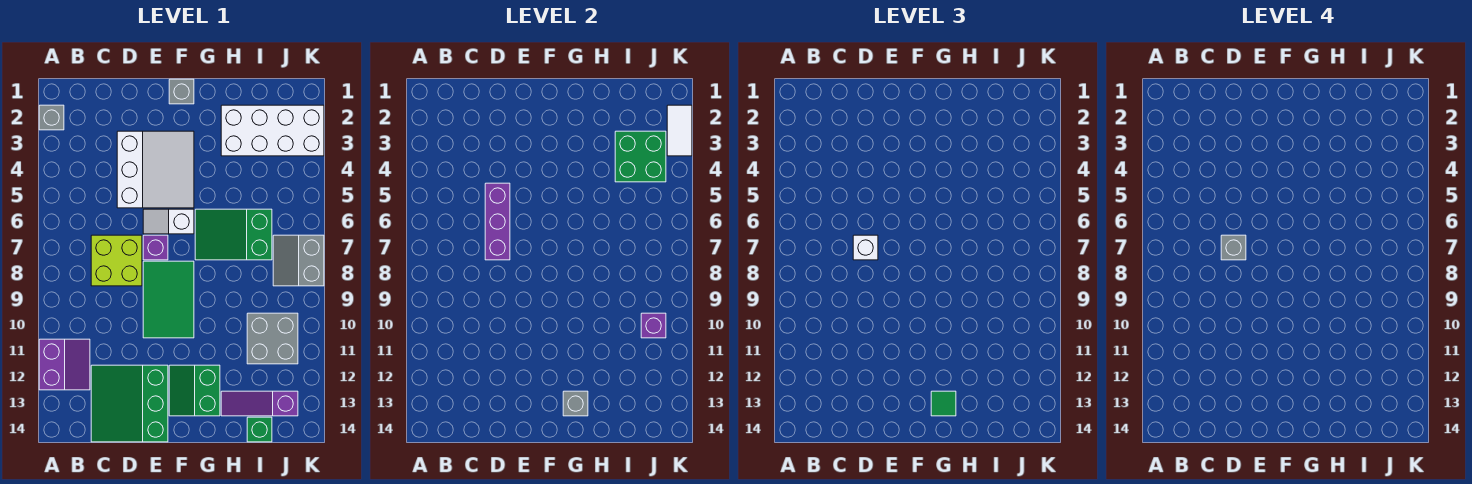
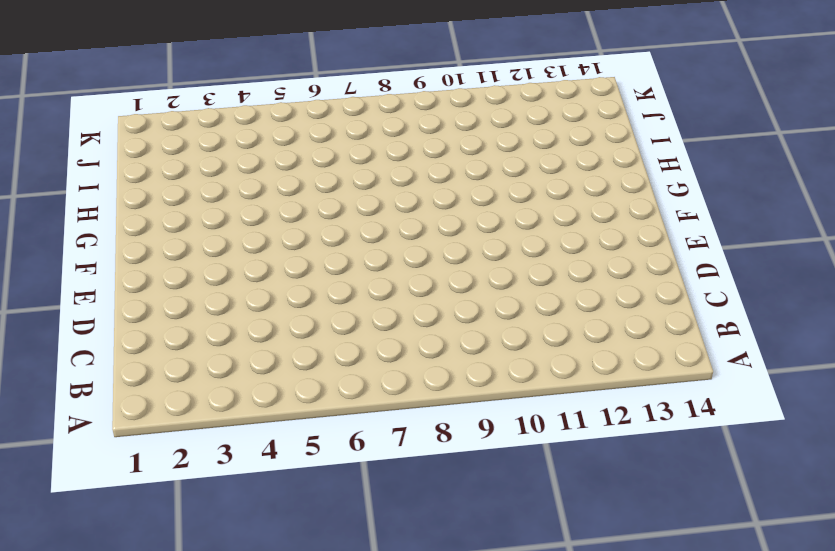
none -> grey brick A2 level 1
none -> purple slope A11:B12 level 1 top A
none -> lime brick C7:D8 level 1

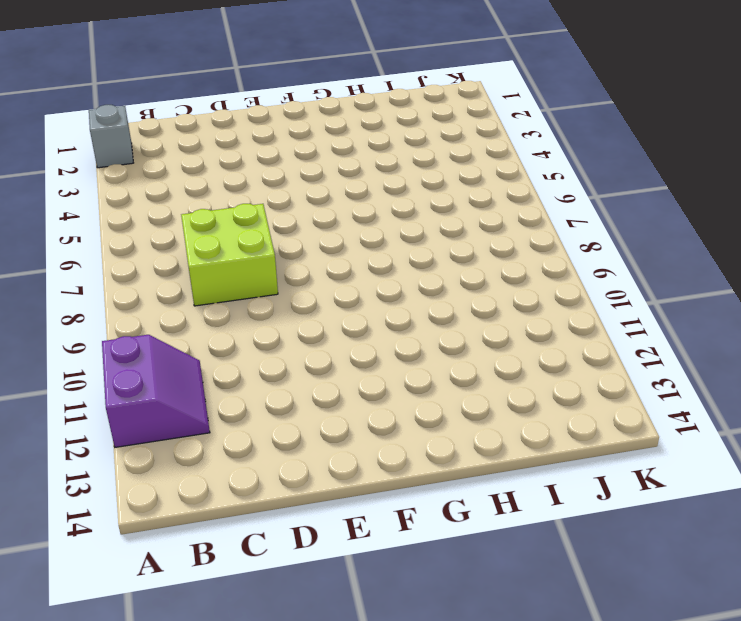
none -> green slope C12:E14 level 1 top E
none -> white slope D3:F5 level 1 top D
none -> white slope E6:F6 level 1 top F

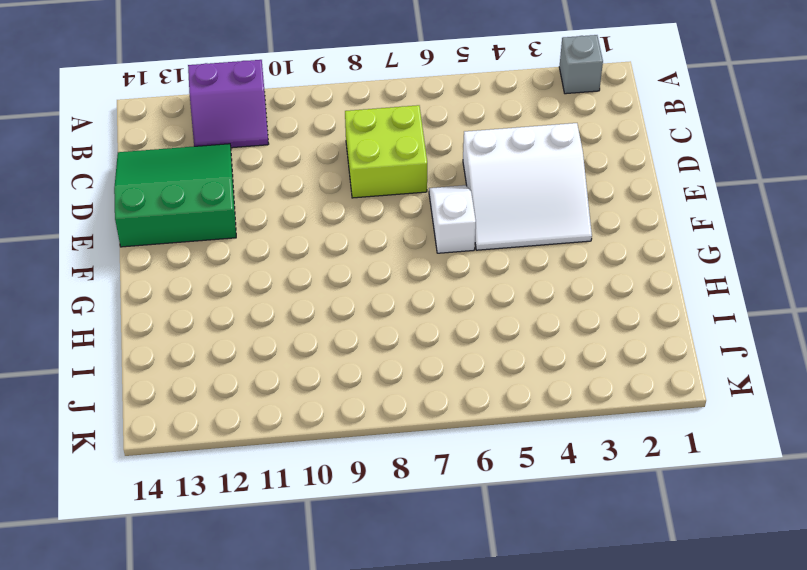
none -> purple brick E7 level 1
none -> green tile E8:F10 level 1
none -> grey brick F1 level 1

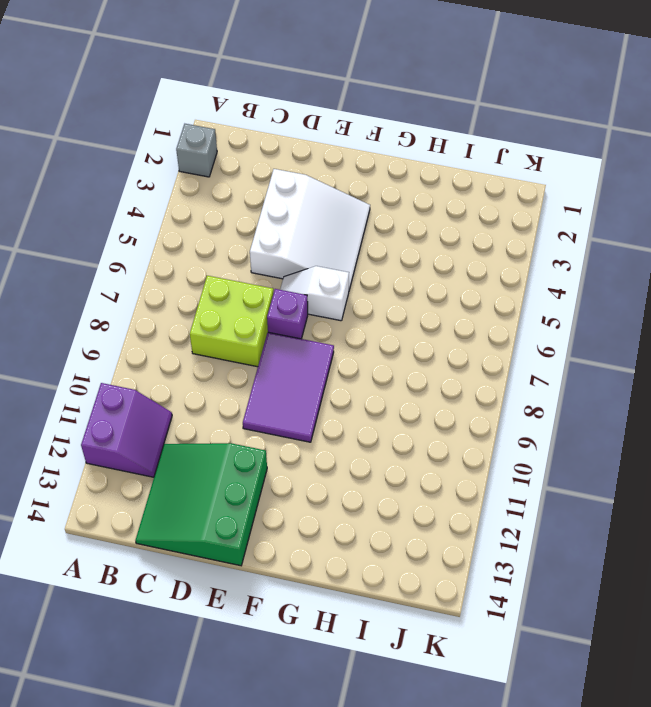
purple tile E8:F10 level 1 -> green tile E8:F10 level 1
none -> grey brick F1 level 1
none -> green slope F12:G13 level 1 top G
none -> green slope G6:I7 level 1 top I

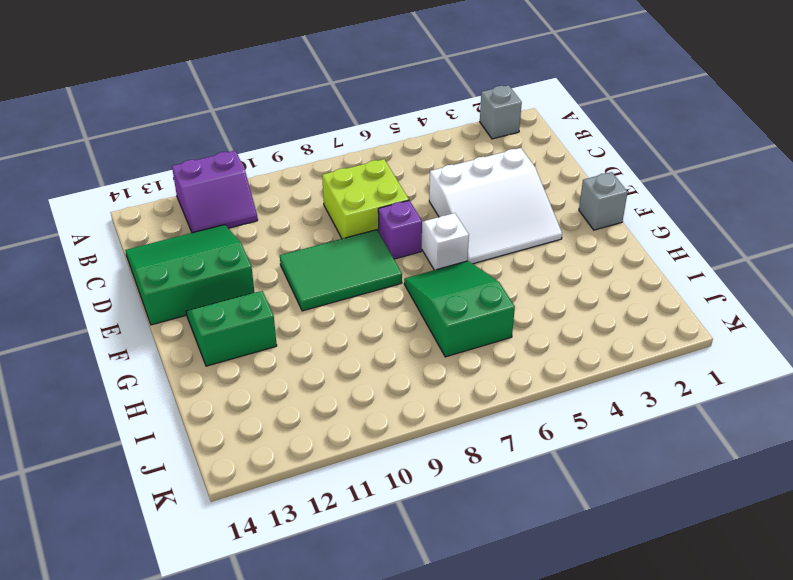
none -> white brick H2:K3 level 1
none -> purple slope H13:J13 level 1 top J
none -> grey brick I10:J11 level 1

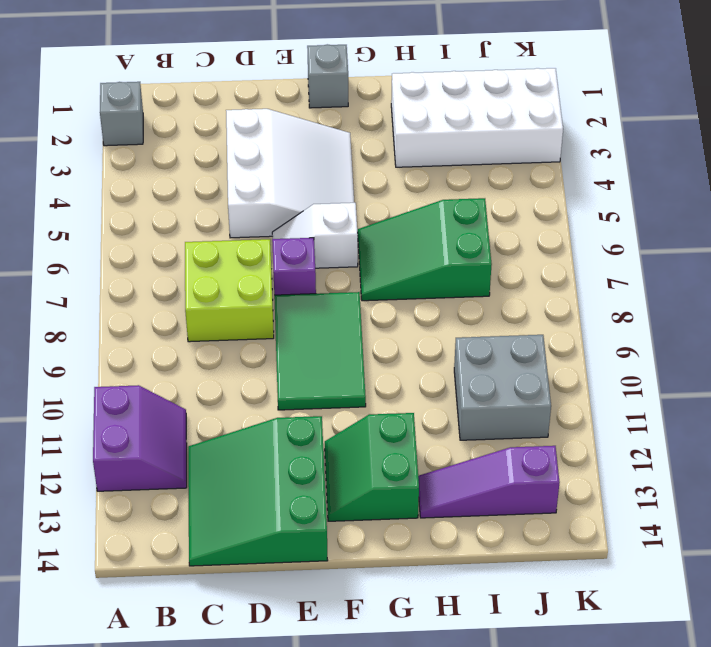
none -> green brick I14 level 1
none -> grey slope J7:K8 level 1 top K
none -> purple brick D5:D7 level 2

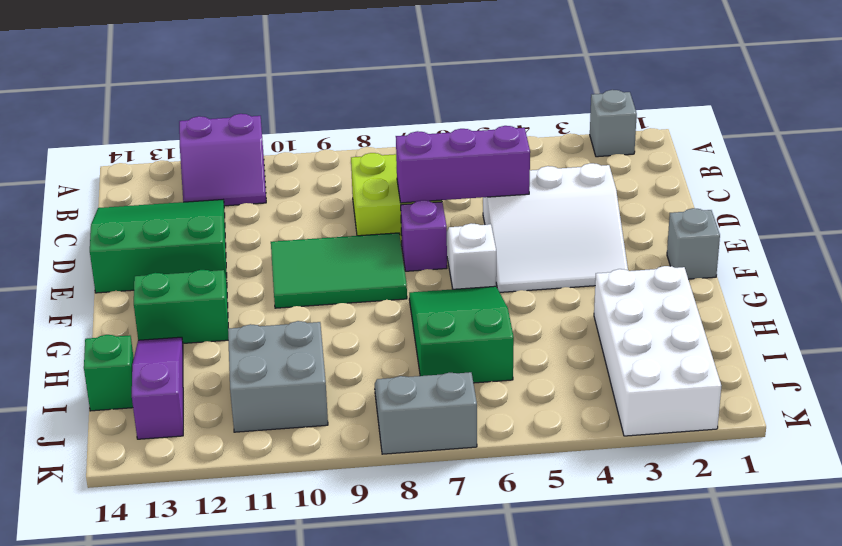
none -> grey brick G13 level 2
none -> green brick I3:J4 level 2
none -> purple brick J10 level 2

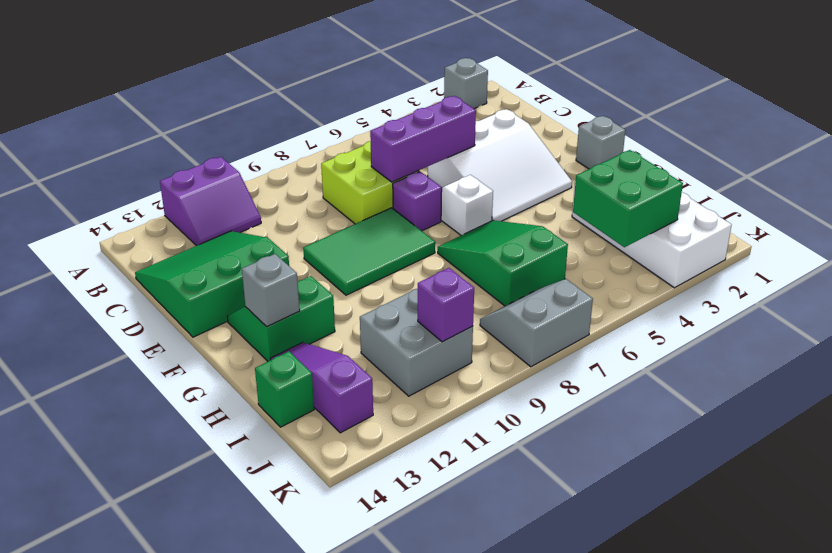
none -> white tile K2:K3 level 2
none -> white brick D7 level 3
none -> green tile G13 level 3

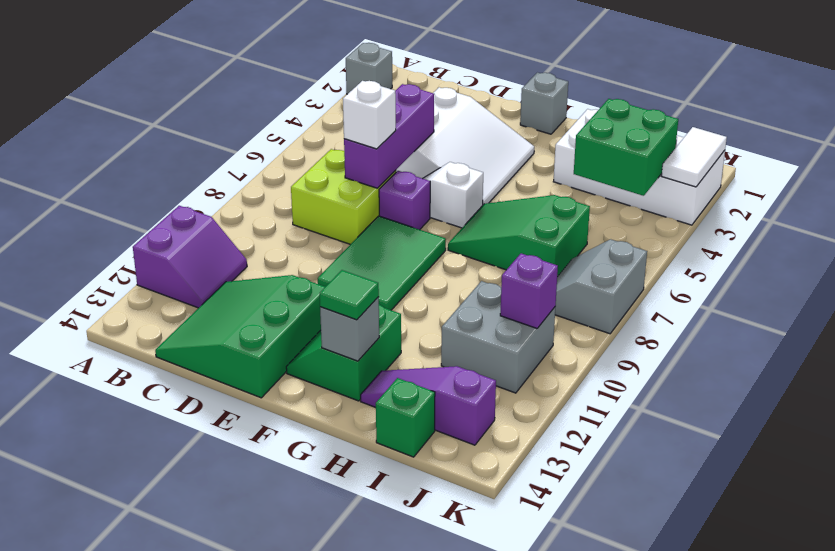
none -> grey brick D7 level 4

